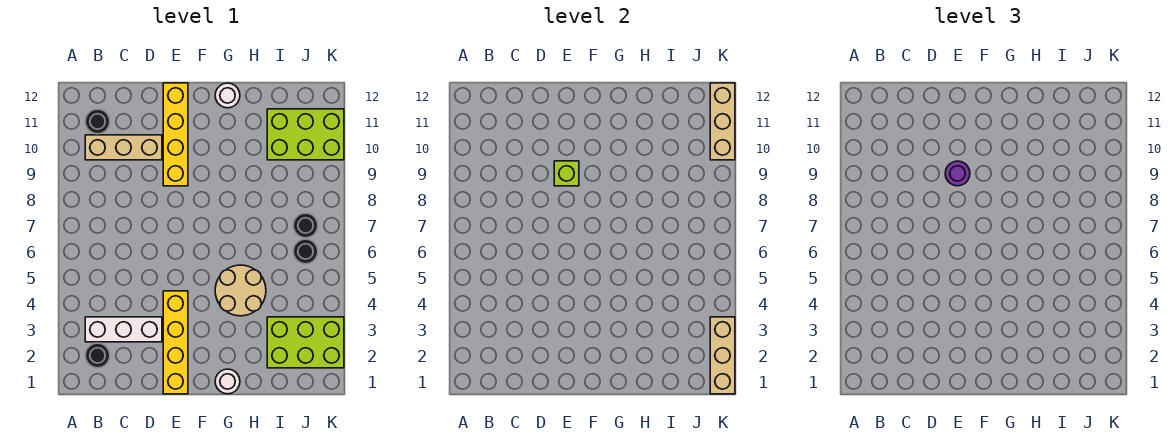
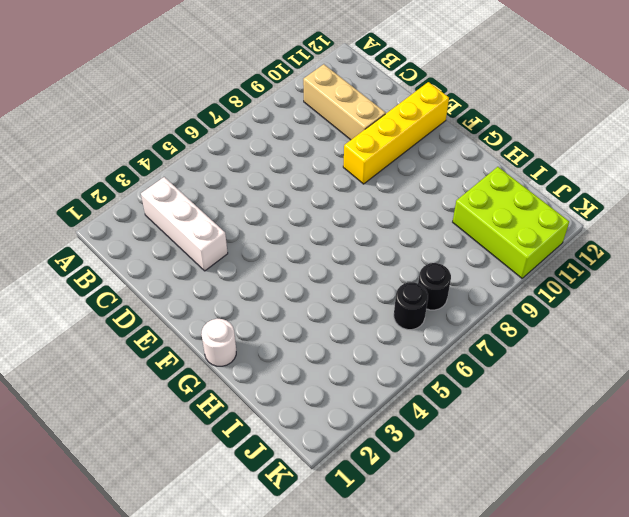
none -> black round brick B2 level 1
none -> black round brick B11 level 1
none -> yellow brick E1:E4 level 1

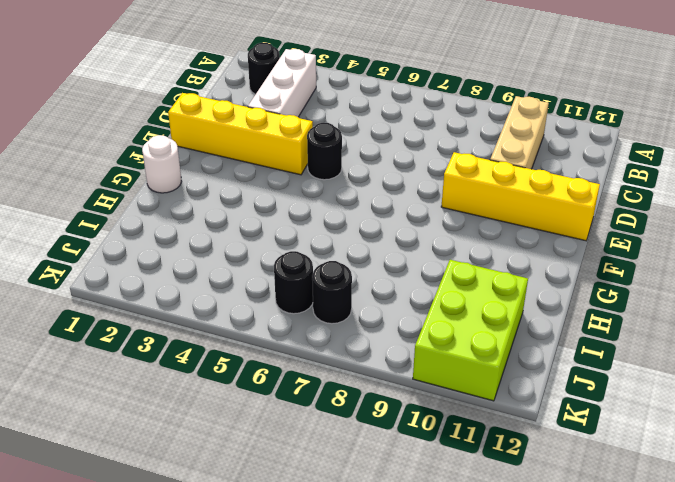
black round brick E5 level 1 -> black round brick B11 level 1
none -> tan round brick G4:H5 level 1
none -> white round brick G12 level 1
none -> lime brick I2:K3 level 1

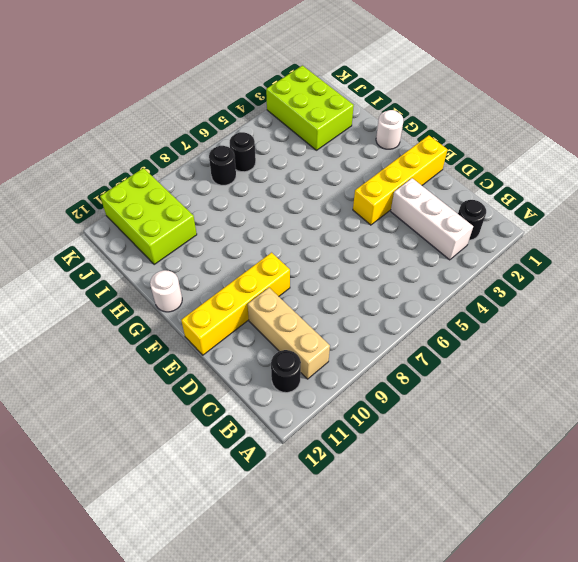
none -> tan round brick G4:H5 level 1
none -> lime brick E9 level 2
none -> tan brick K1:K3 level 2

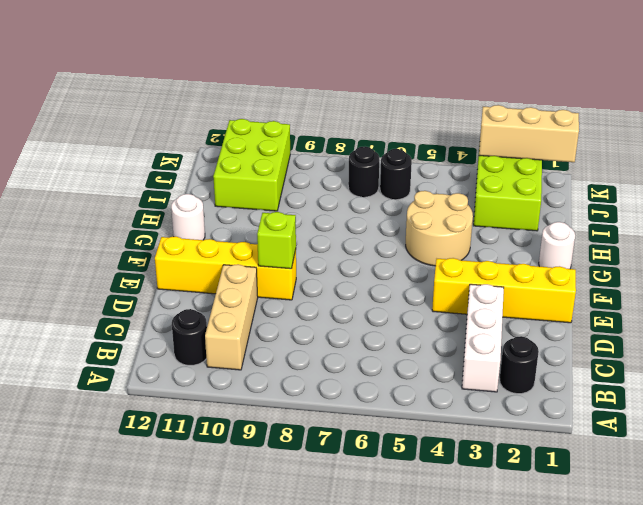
none -> tan brick K10:K12 level 2
none -> purple round brick E9 level 3

